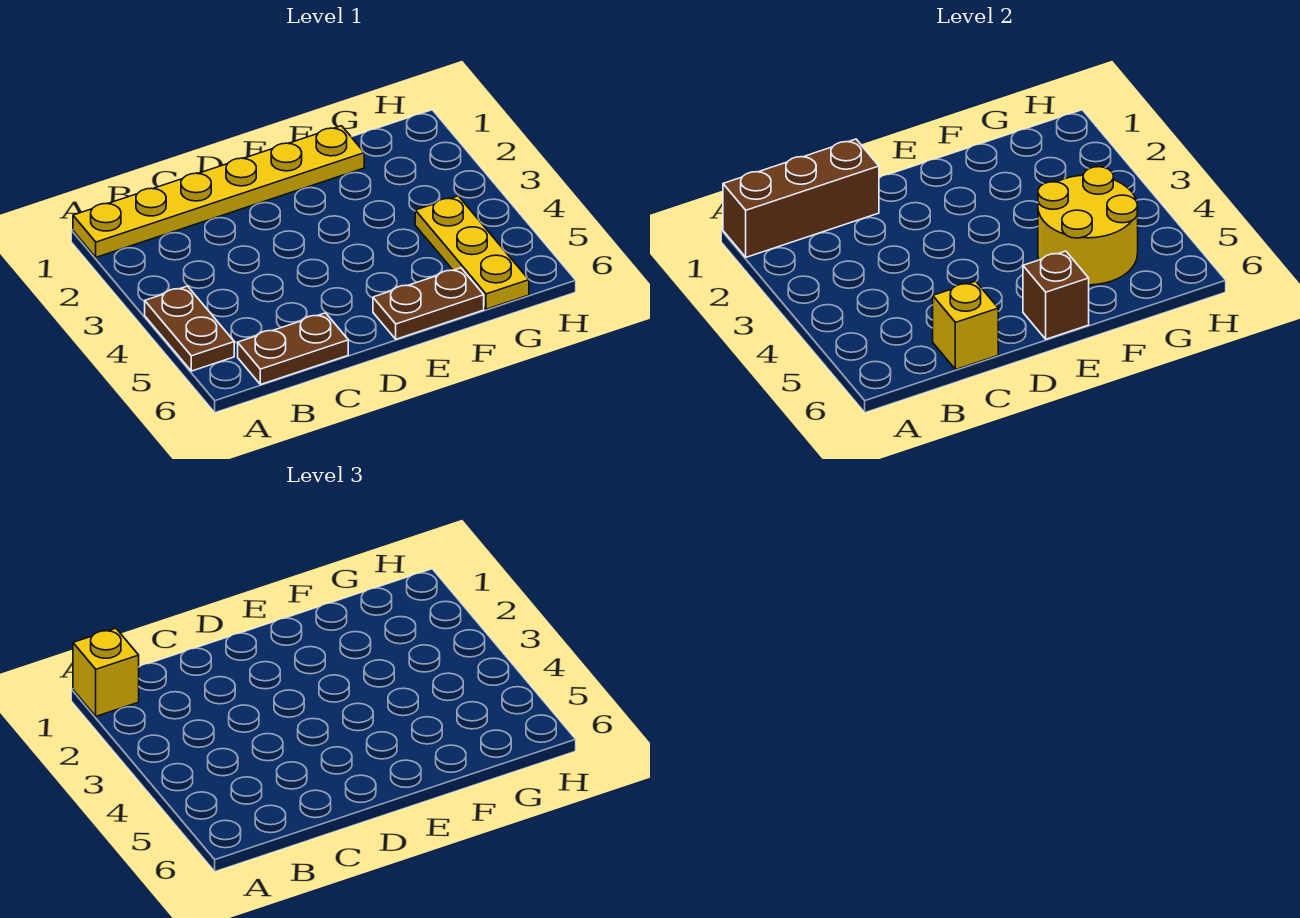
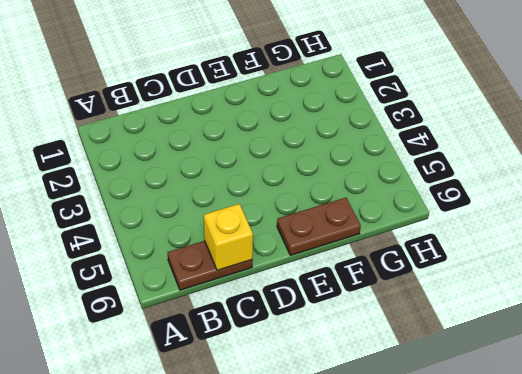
none -> yellow plate A1:F1 level 1
none -> brown plate A4:A5 level 1

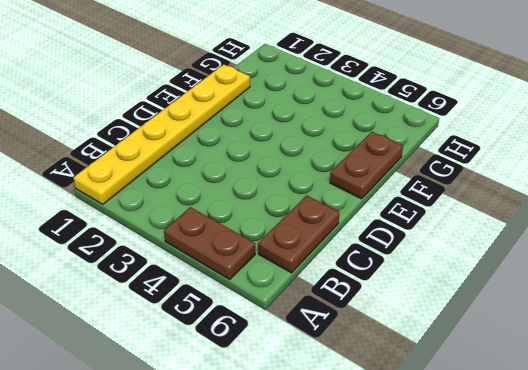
none -> yellow plate G4:G6 level 1
none -> brown brick A1:C1 level 2

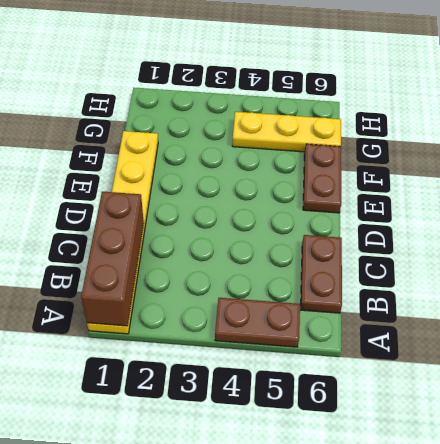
none -> yellow brick C6 level 2
none -> brown brick E6 level 2

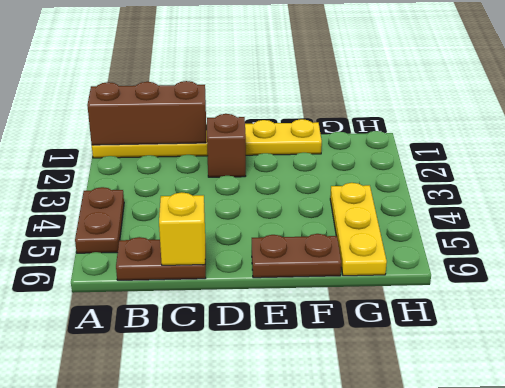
brown brick D2 level 1 -> brown brick E6 level 2
none -> yellow round brick F4:G5 level 2
none -> yellow brick A1 level 3

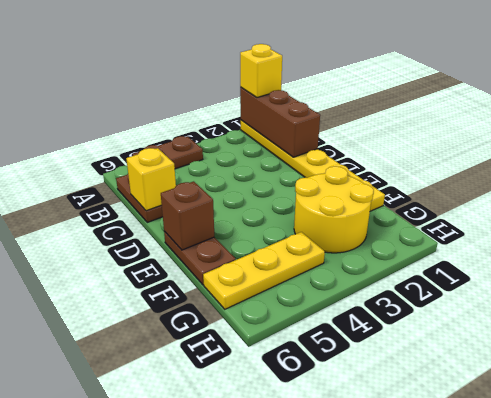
yellow round brick F2:G3 level 1 -> yellow round brick F4:G5 level 2

